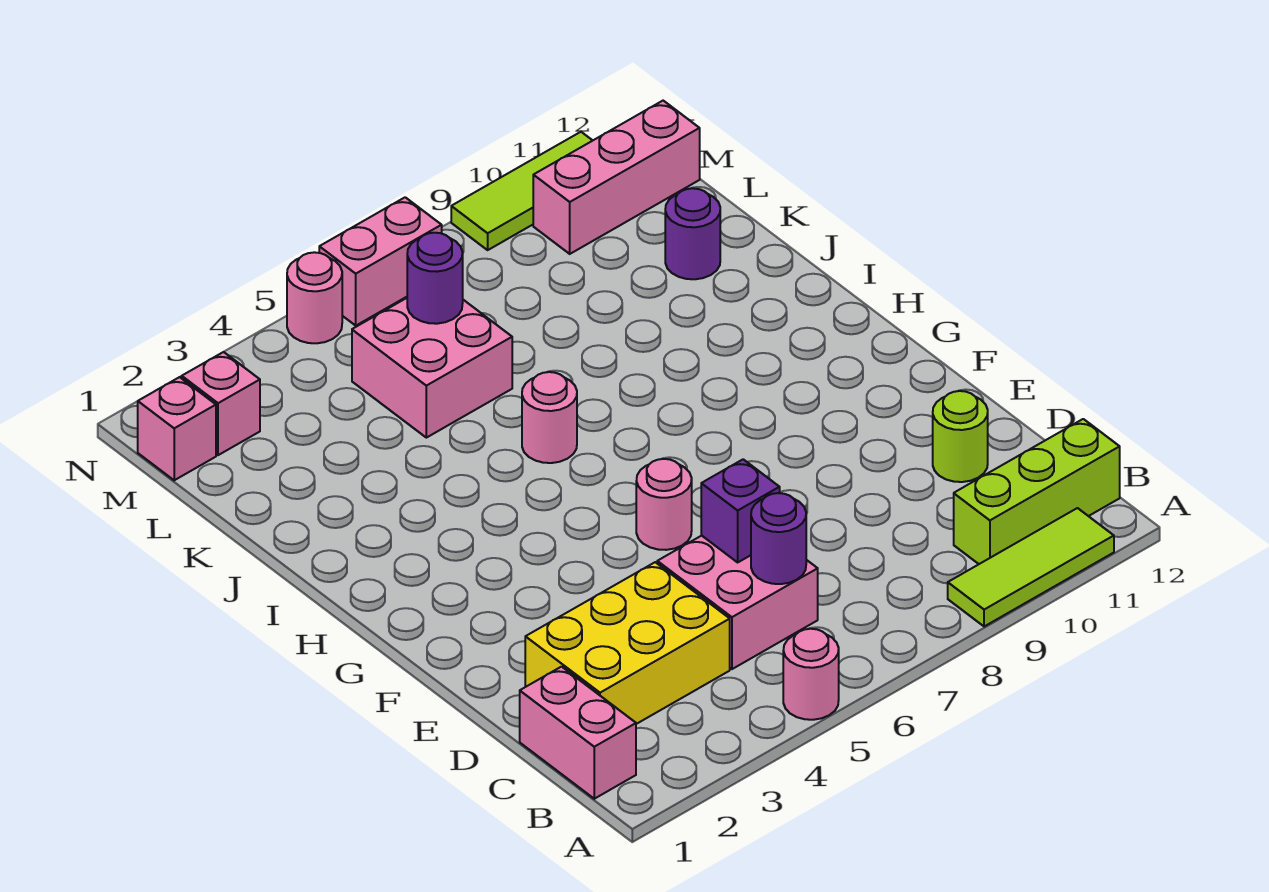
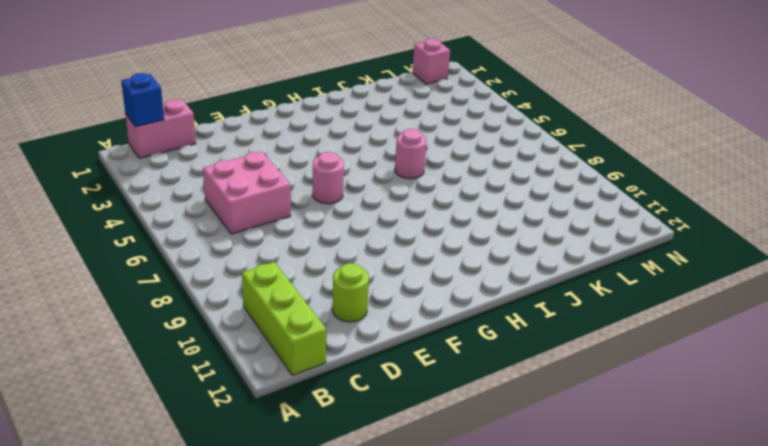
blue brick B1 level 2 -> none
none -> pink round brick A5 level 1
none -> lime tile A9:A11 level 1
none -> yellow brick C2:D4 level 1

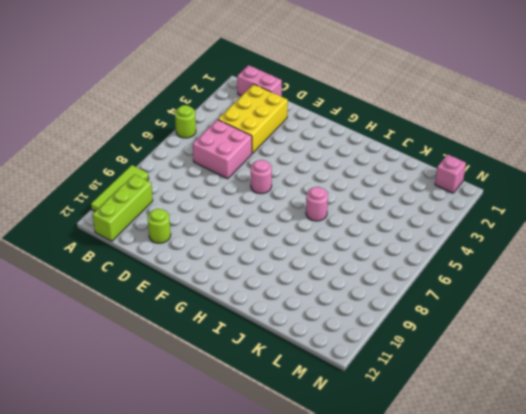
lime round brick A5 level 1 -> pink round brick A5 level 1
none -> pink brick K5:L6 level 1
none -> purple round brick K11 level 1
none -> pink brick M2 level 1

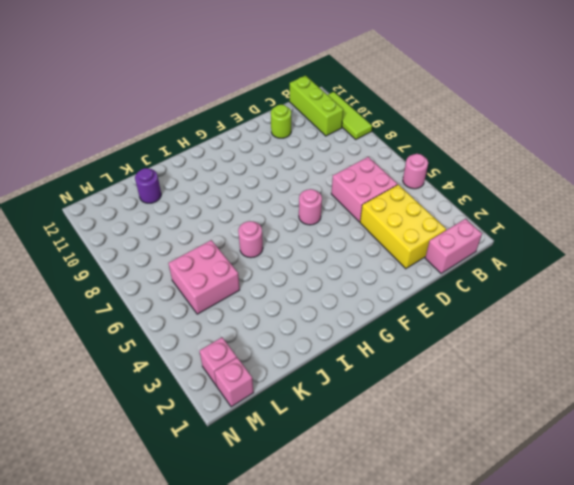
none -> pink brick M10:M12 level 1
none -> pink round brick N5 level 1
none -> pink brick N6:N7 level 1

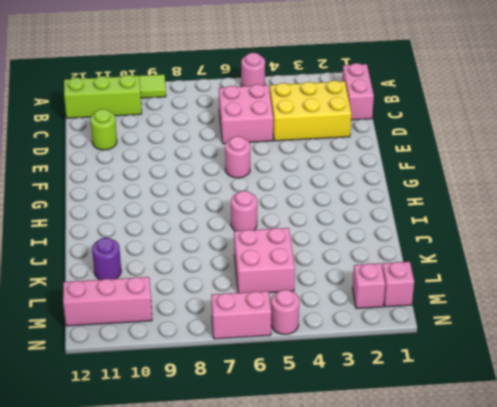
none -> lime tile N9:N11 level 1
none -> purple round brick C6 level 2
none -> purple brick D6 level 2

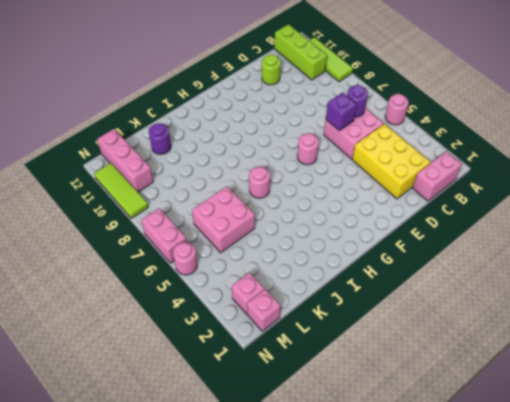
none -> purple round brick L6 level 2

